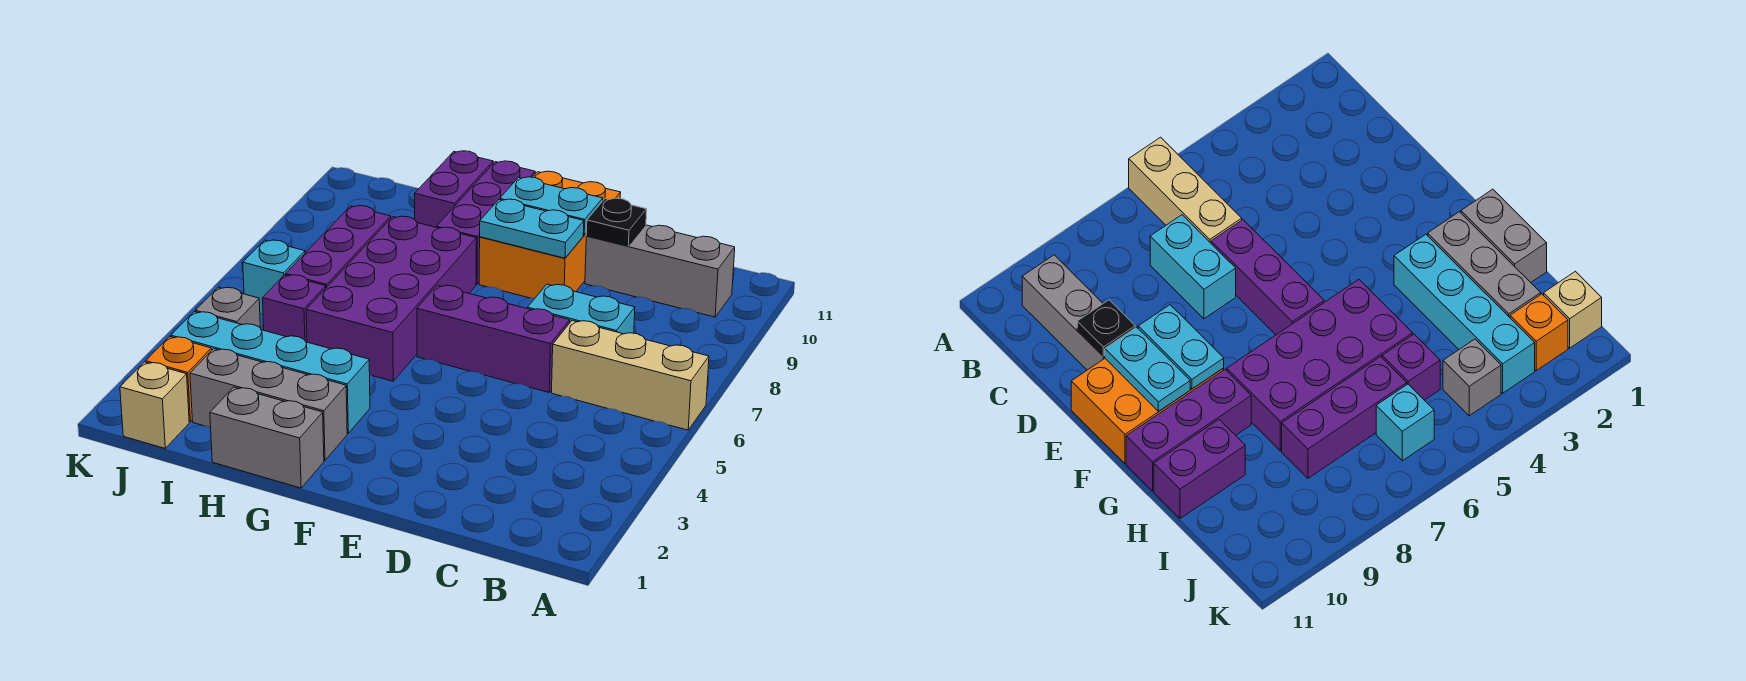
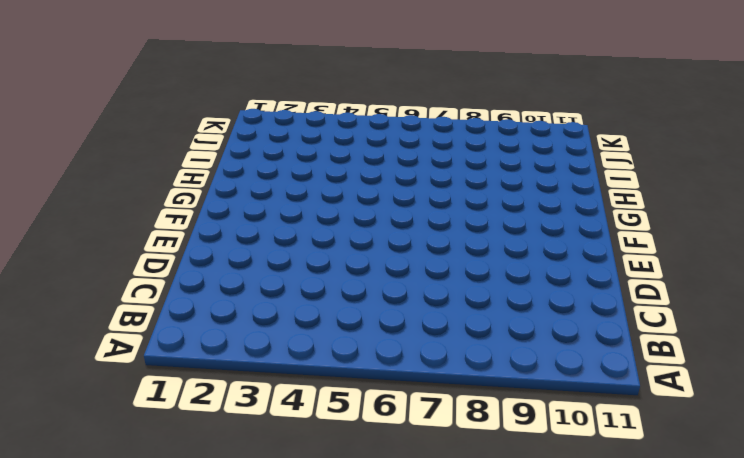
none -> tan brick A6:C6 level 1
none -> grey brick B10:D10 level 1
none -> cyan brick C7:D7 level 1

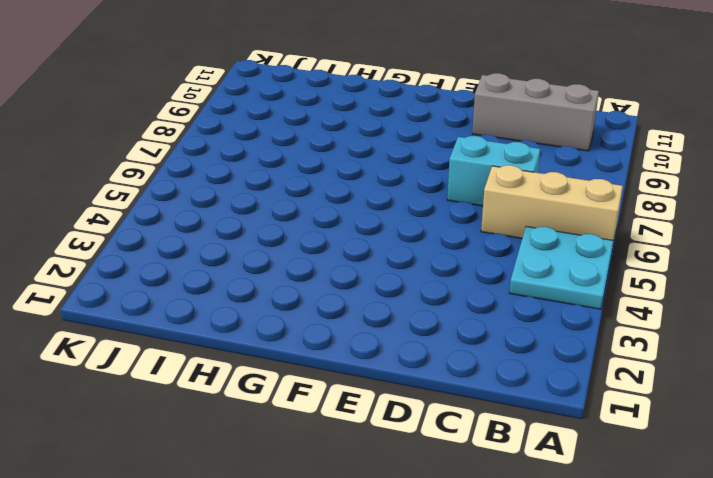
cyan plate A4:B5 level 1 -> none
none -> purple brick D6:F6 level 1
none -> orange brick E9:F11 level 1
none -> grey brick G1:H1 level 1

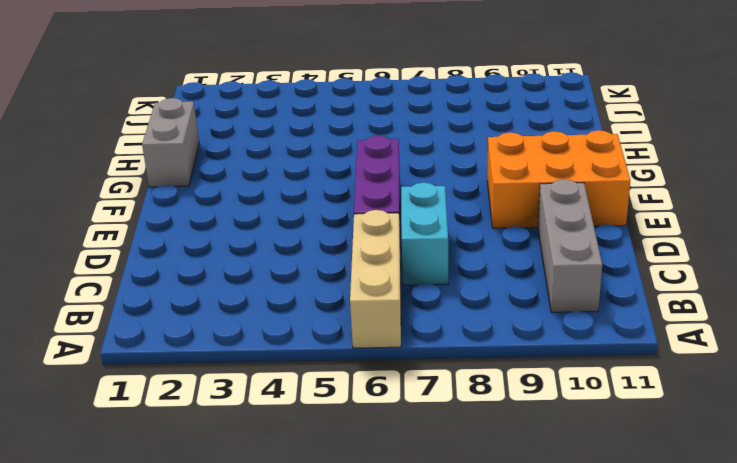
none -> grey brick G2:I2 level 1
none -> cyan brick G3:J3 level 1
none -> purple brick G5:H8 level 1

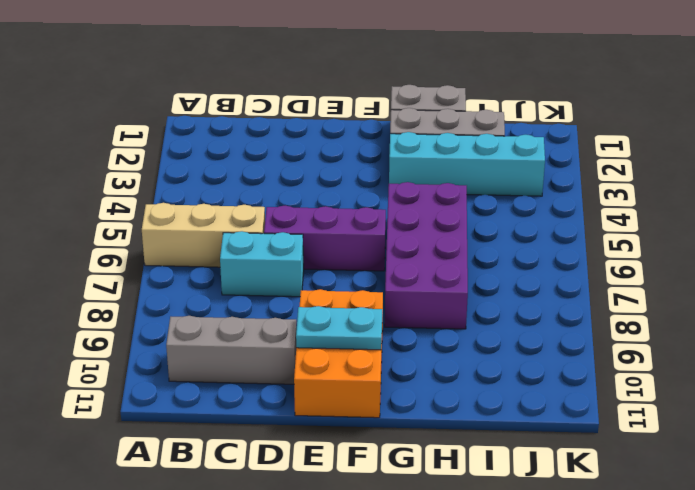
none -> purple brick G9:G11 level 1
none -> purple brick H10:H11 level 1
none -> purple brick I5 level 1

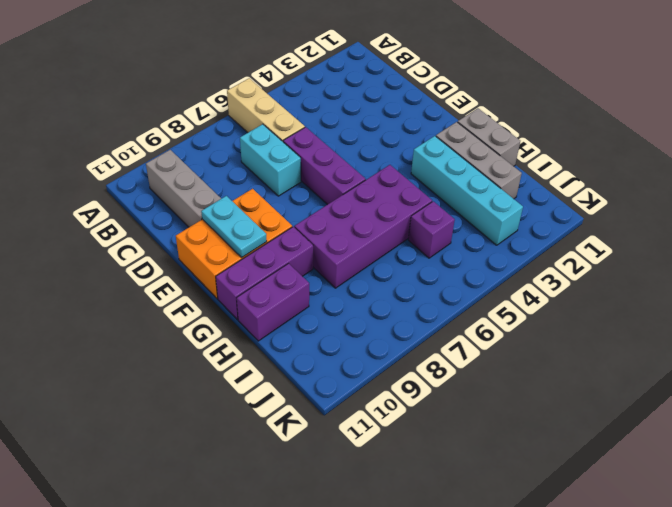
none -> purple brick I6:I8 level 1
none -> tan brick J1 level 1
none -> orange brick J2 level 1

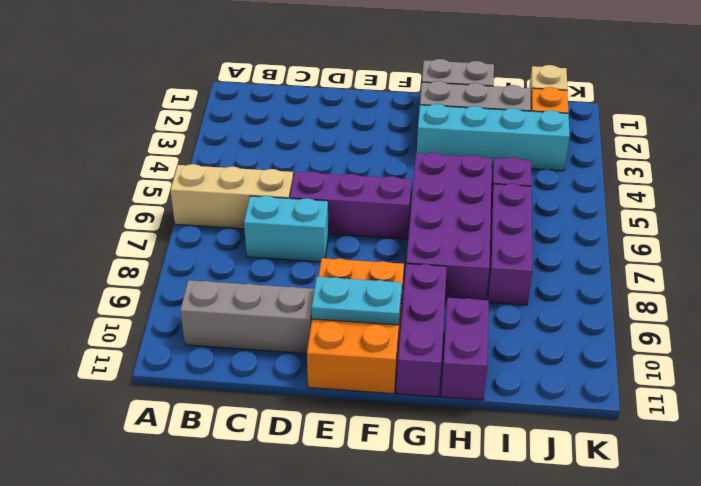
none -> grey brick J4 level 1
none -> cyan brick J6 level 1
none -> black plate D10 level 2

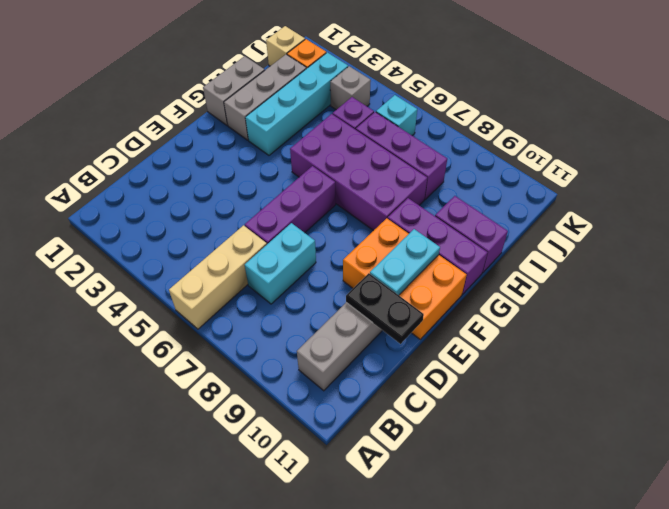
black plate D10:D11 level 2 -> black plate D10 level 2
none -> cyan plate E9:F9 level 2

